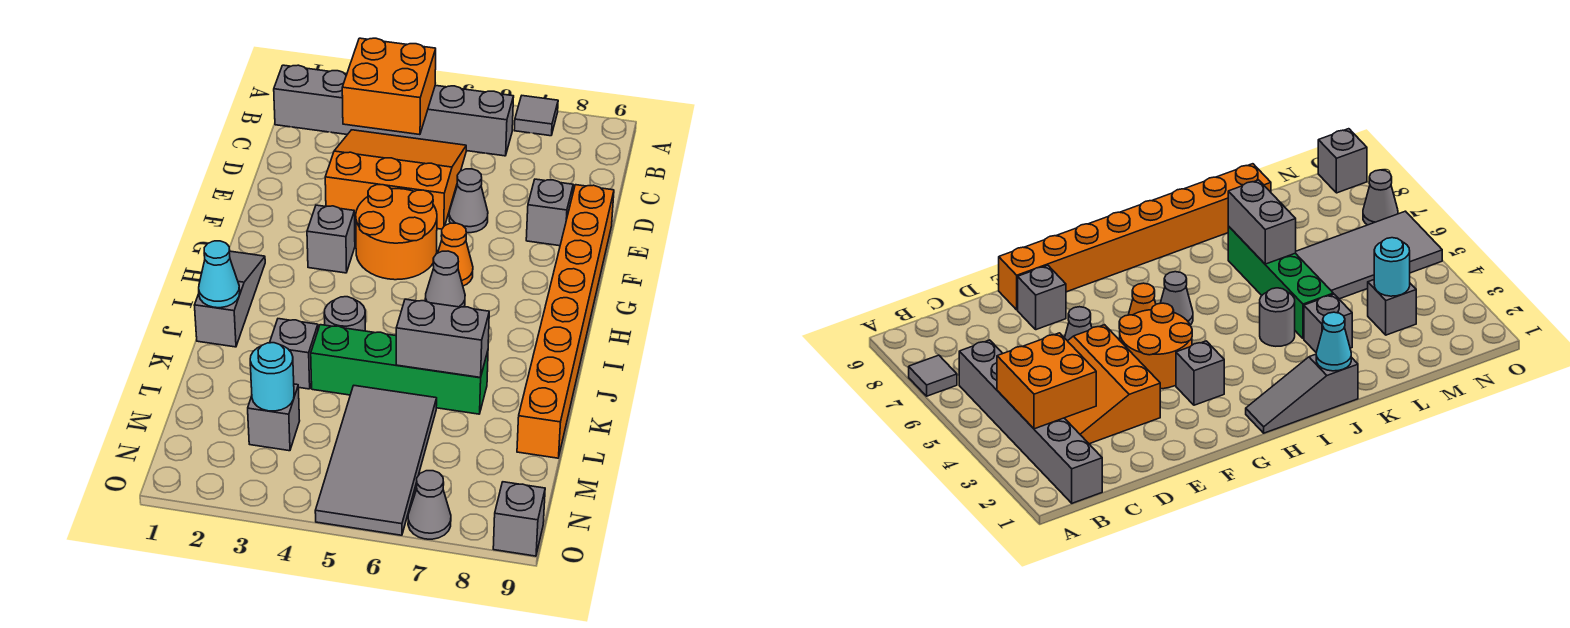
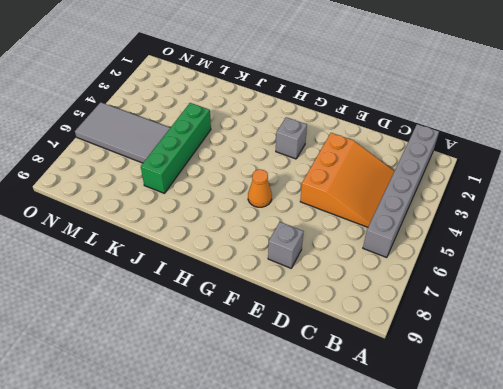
none -> grey tile A7 level 1
none -> grey cone E6 level 1
none -> orange brick E9:L9 level 1

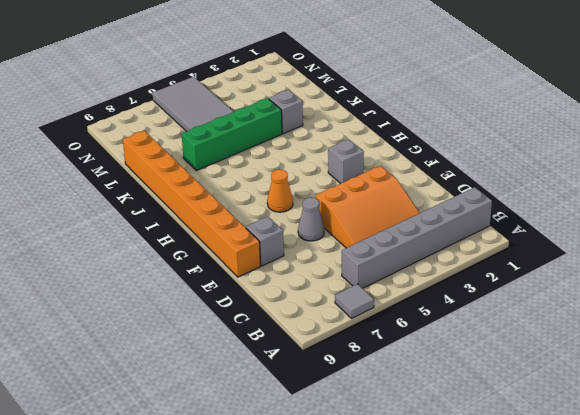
none -> orange round brick F4:G5 level 1
none -> grey slope H1:J1 level 1 top J
none -> grey cone H6 level 1

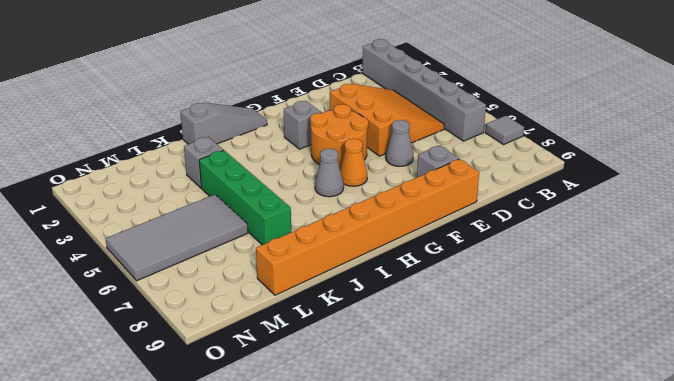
none -> grey round brick J4 level 1
none -> grey brick M3 level 1
none -> grey cone O7 level 1

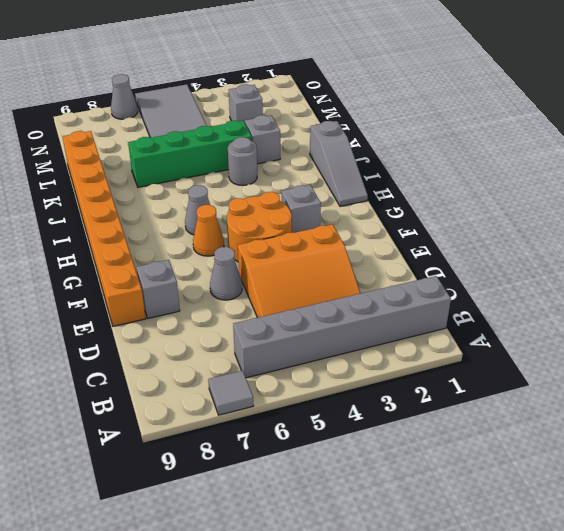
none -> grey brick O9 level 1
none -> orange brick B3:C4 level 2
none -> cyan cone J1 level 2

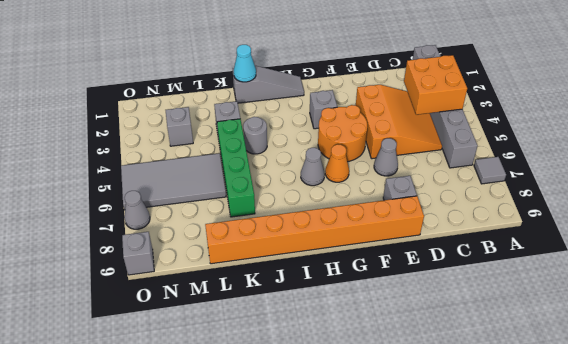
none -> grey brick K6:K7 level 2
none -> cyan round brick M3 level 2

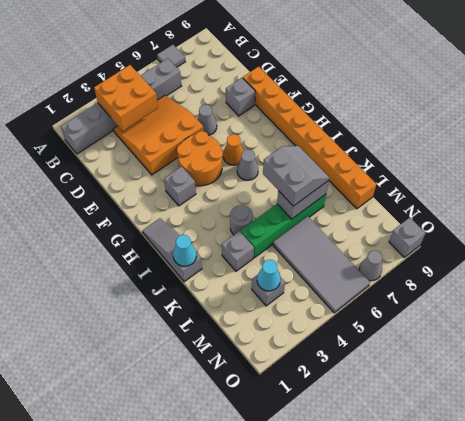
grey slope J6:K7 level 3 top 6 -> none
cyan cone M3 level 2 -> cyan round brick M3 level 2

